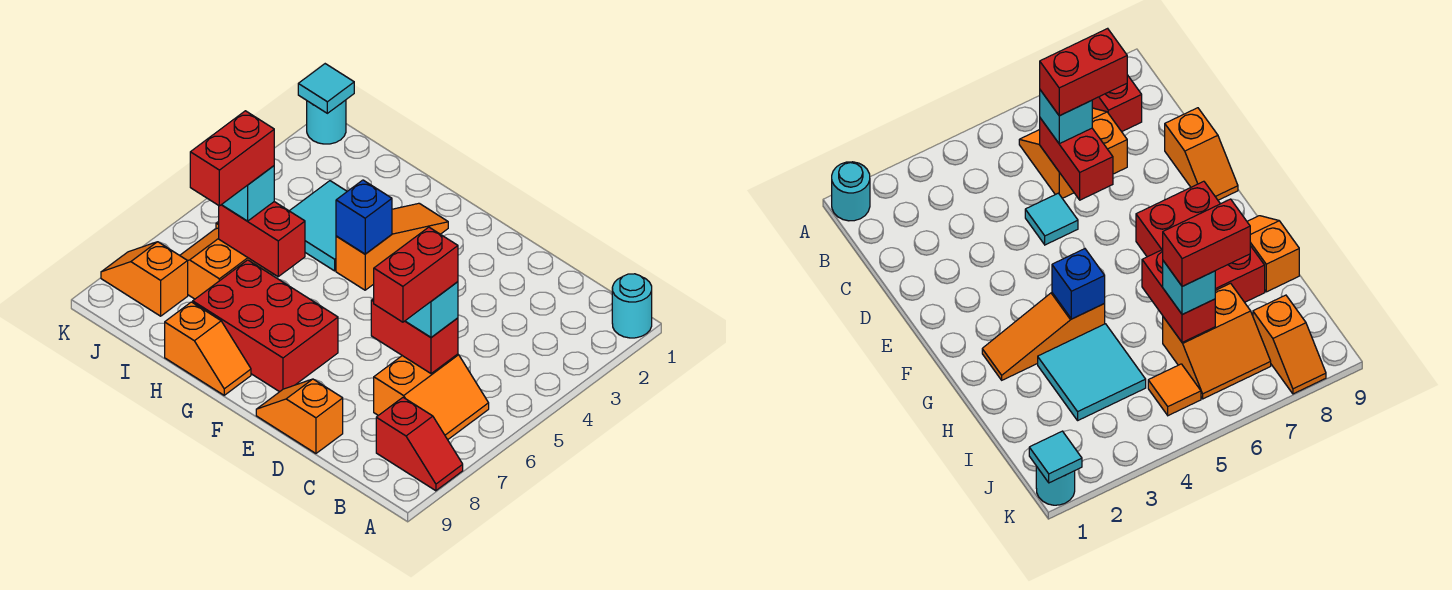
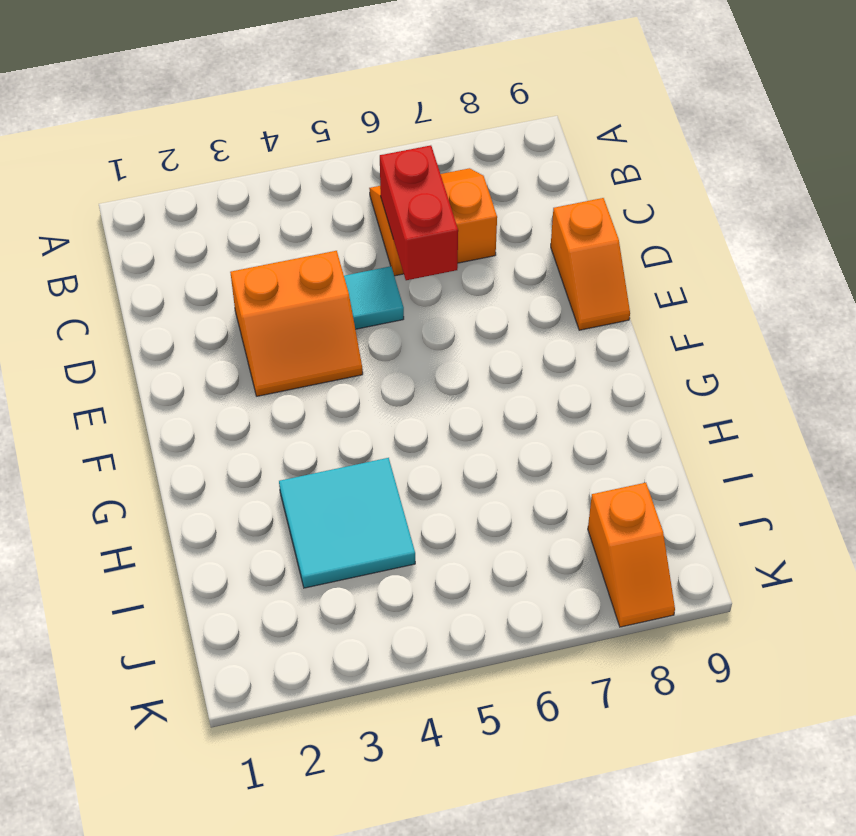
orange slope D3:E4 level 1 top D -> orange slope I6:J7 level 1 top I
none -> cyan round brick A1 level 1
none -> red slope A8:B8 level 1 top B
none -> red brick F7:H8 level 1

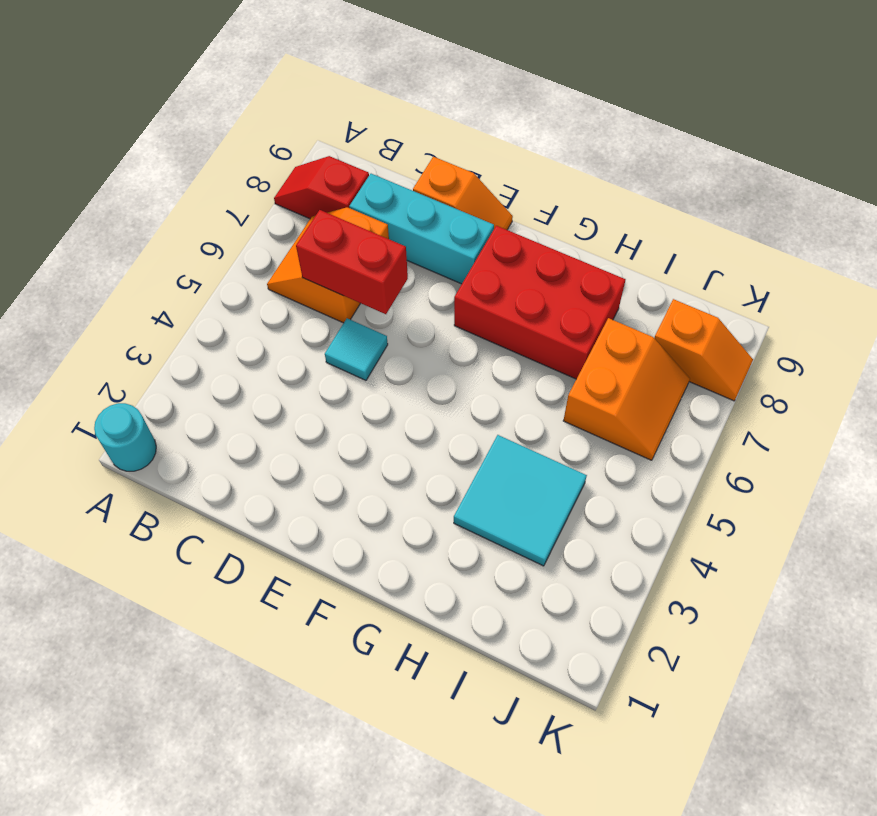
cyan brick C8:E8 level 1 -> none
none -> orange slope G2:G4 level 1 top 4
none -> orange slope G9:H9 level 1 top H
none -> orange tile J5 level 1

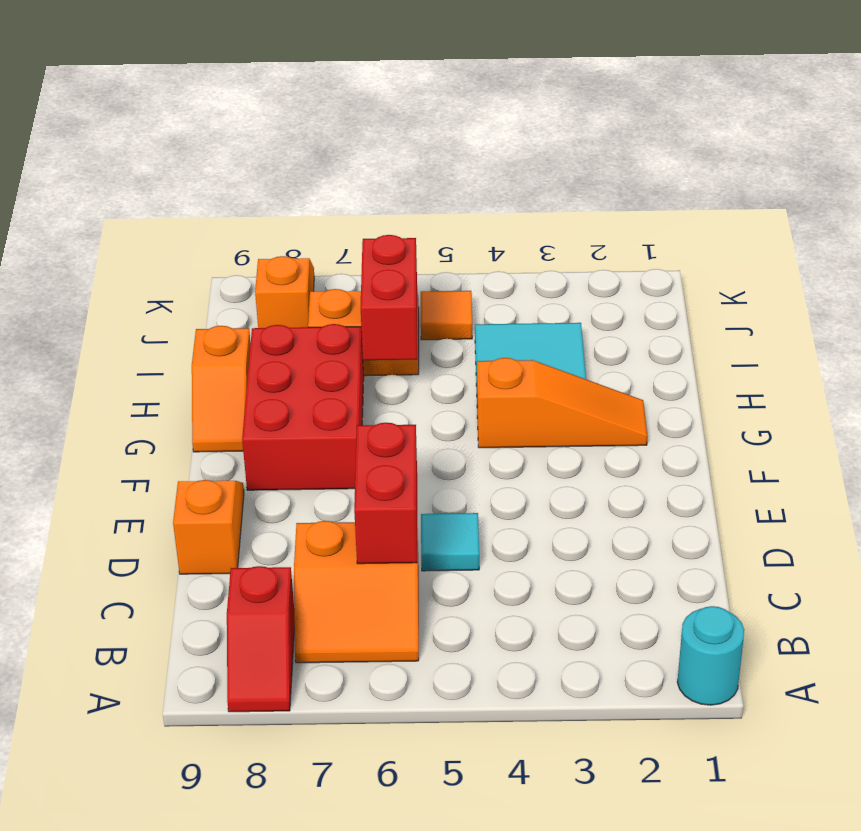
none -> cyan round brick K1 level 1
none -> blue brick G4 level 2
none -> cyan tile K1 level 2

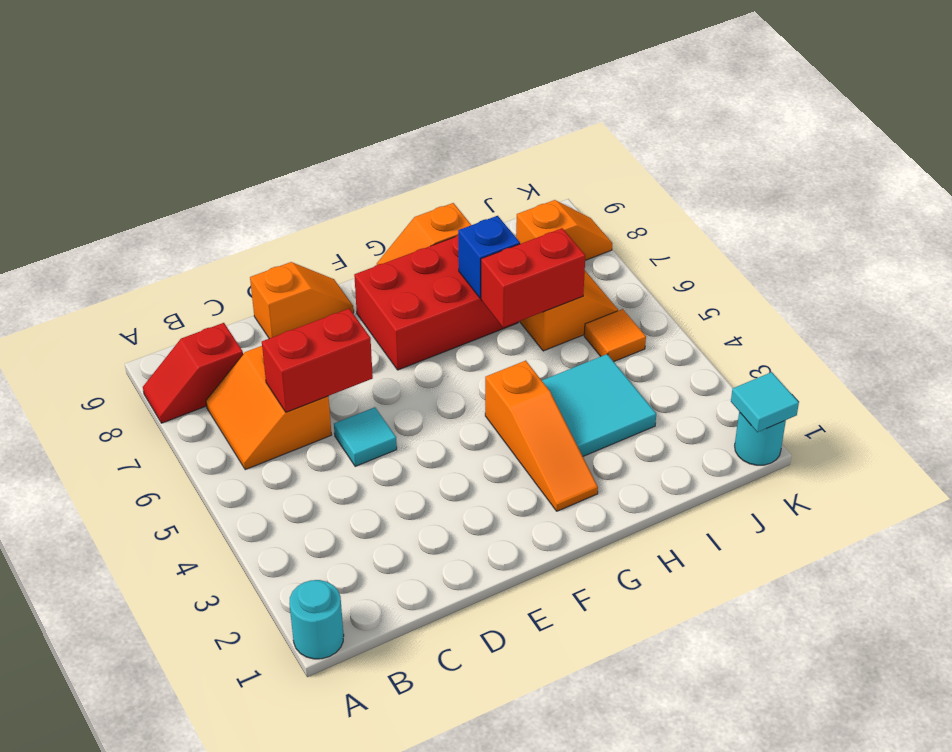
blue brick H7 level 2 -> blue brick G4 level 2
none -> cyan brick C6 level 3
none -> cyan brick I6 level 3
none -> red brick C6:C7 level 4

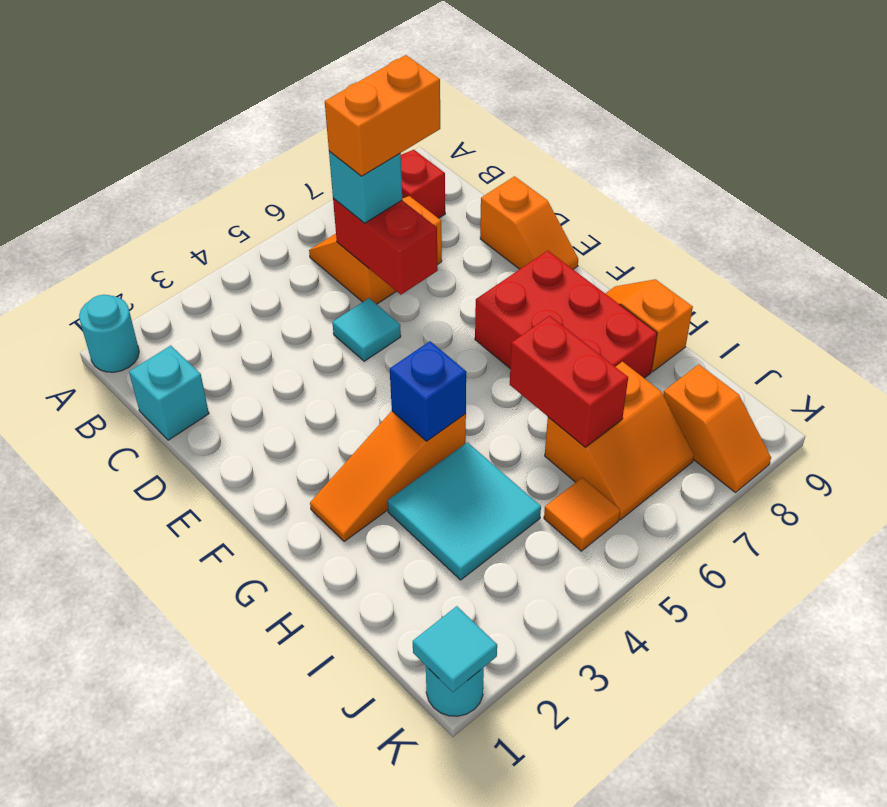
cyan brick C1 level 1 -> cyan brick I6 level 3
orange brick C6:C7 level 4 -> red brick C6:C7 level 4
none -> red brick I6:I7 level 4

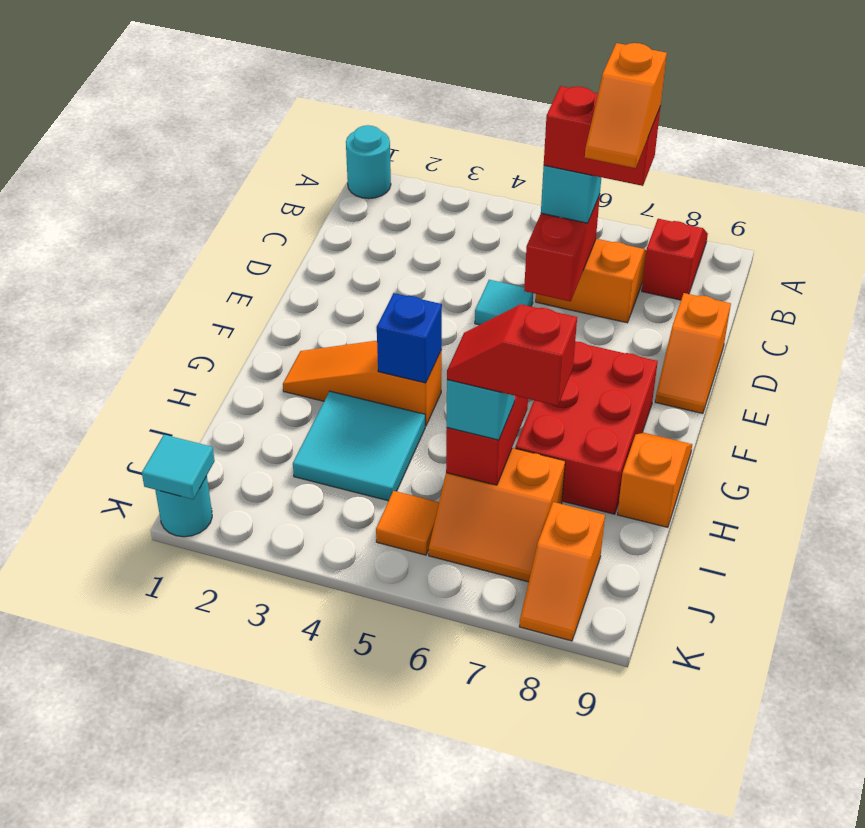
orange slope C7:D7 level 5 top C -> none
red slope I6:I7 level 4 top 7 -> red brick I6:I7 level 4

